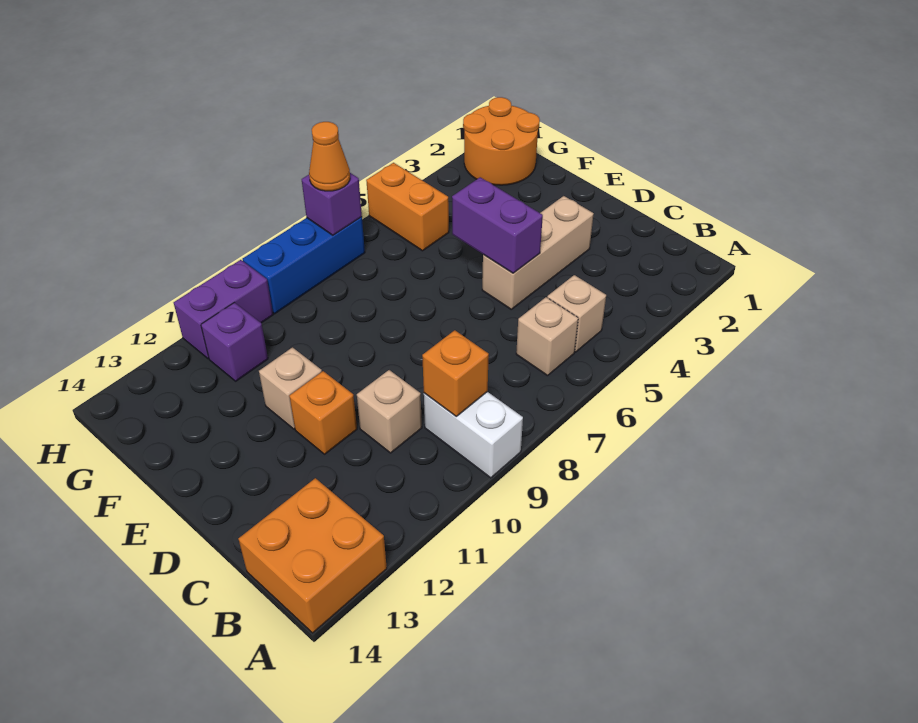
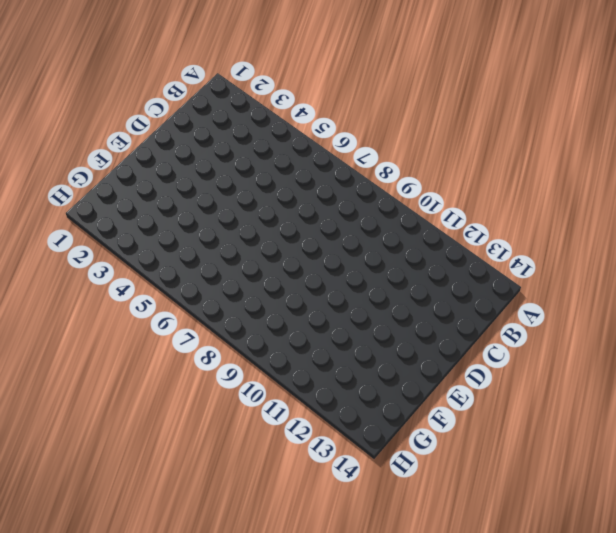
none -> white brick A9:B9 level 1
none -> orange brick A13:B14 level 1
none -> tan brick B5 level 1

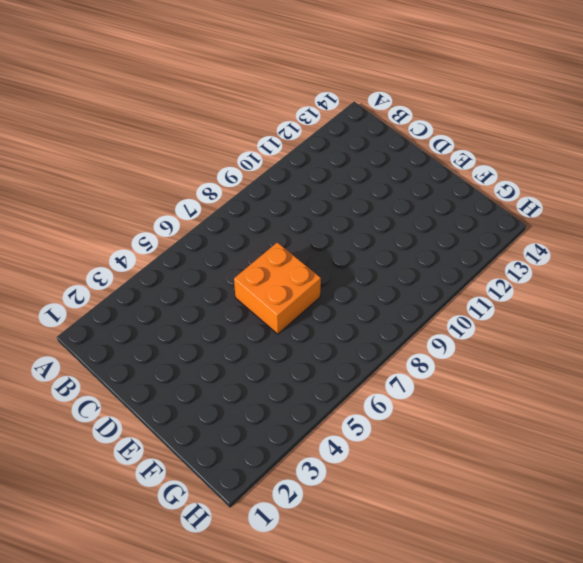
orange brick D6:E7 level 1 -> orange brick A13:B14 level 1
none -> white brick A9:B9 level 1
none -> tan brick B5 level 1
none -> tan brick B6 level 1

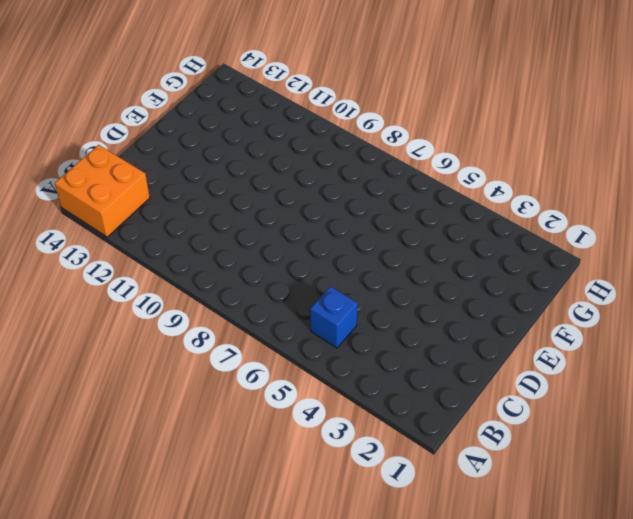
blue brick B5 level 1 -> tan brick B5 level 1
none -> white brick A9:B9 level 1
none -> tan brick B6 level 1
none -> tan brick C10 level 1

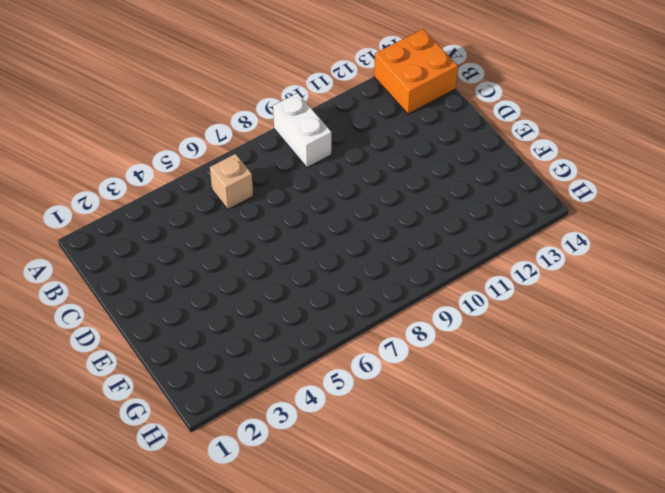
none -> tan brick B5 level 1
none -> tan brick C10 level 1
none -> tan brick D3:D5 level 1

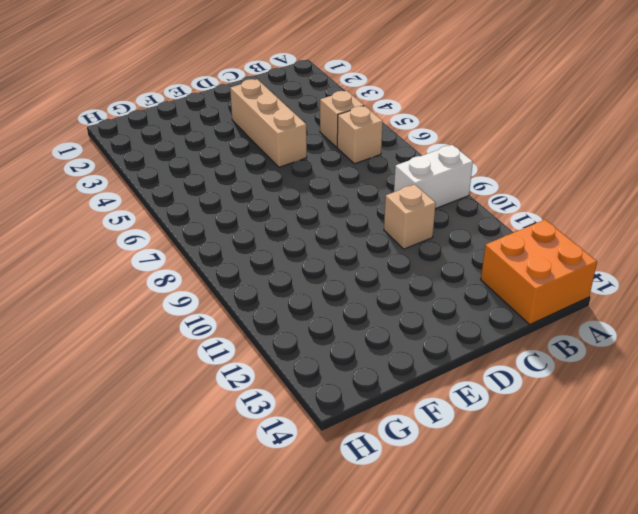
none -> orange brick D11 level 1
none -> tan brick E11 level 1
none -> orange round brick G1:H2 level 1

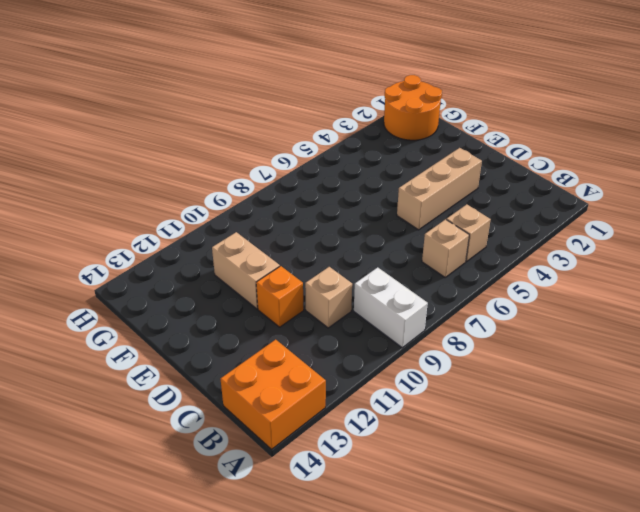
tan brick E11:F11 level 1 -> tan brick E11 level 1
none -> orange brick G5:H5 level 1
none -> purple brick G11 level 1
none -> blue brick H7:H9 level 1

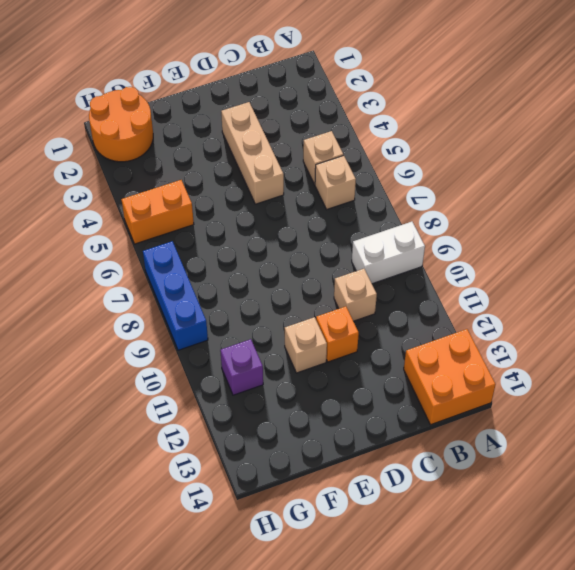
none -> purple brick H10:H11 level 1
none -> orange brick B9 level 2
none -> purple brick D5:E5 level 2

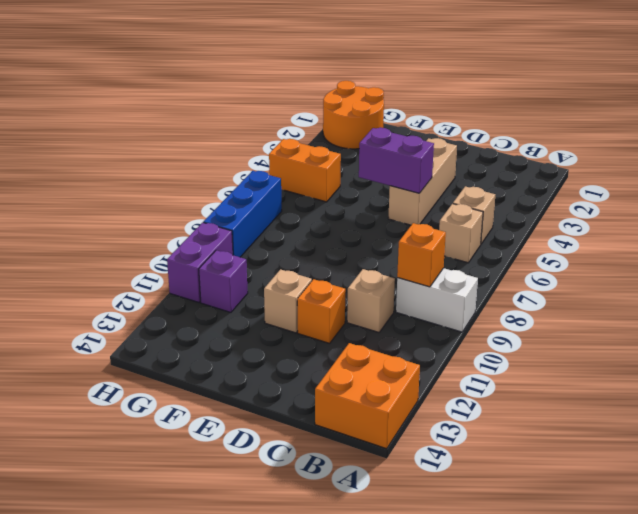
none -> purple brick H7 level 2
none -> orange cone H7 level 3

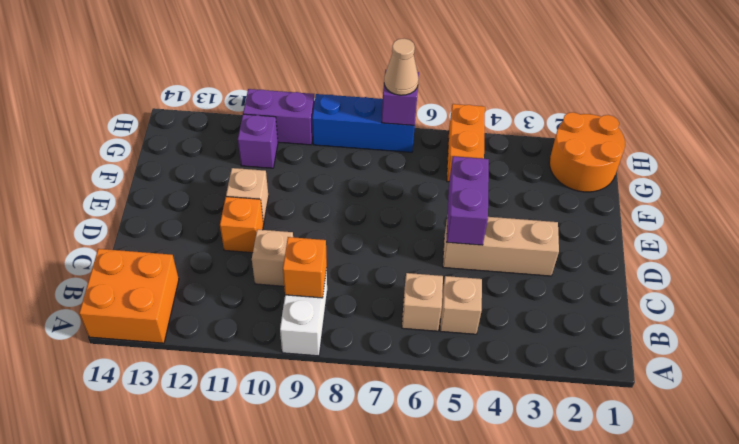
tan cone H7 level 3 -> orange cone H7 level 3

